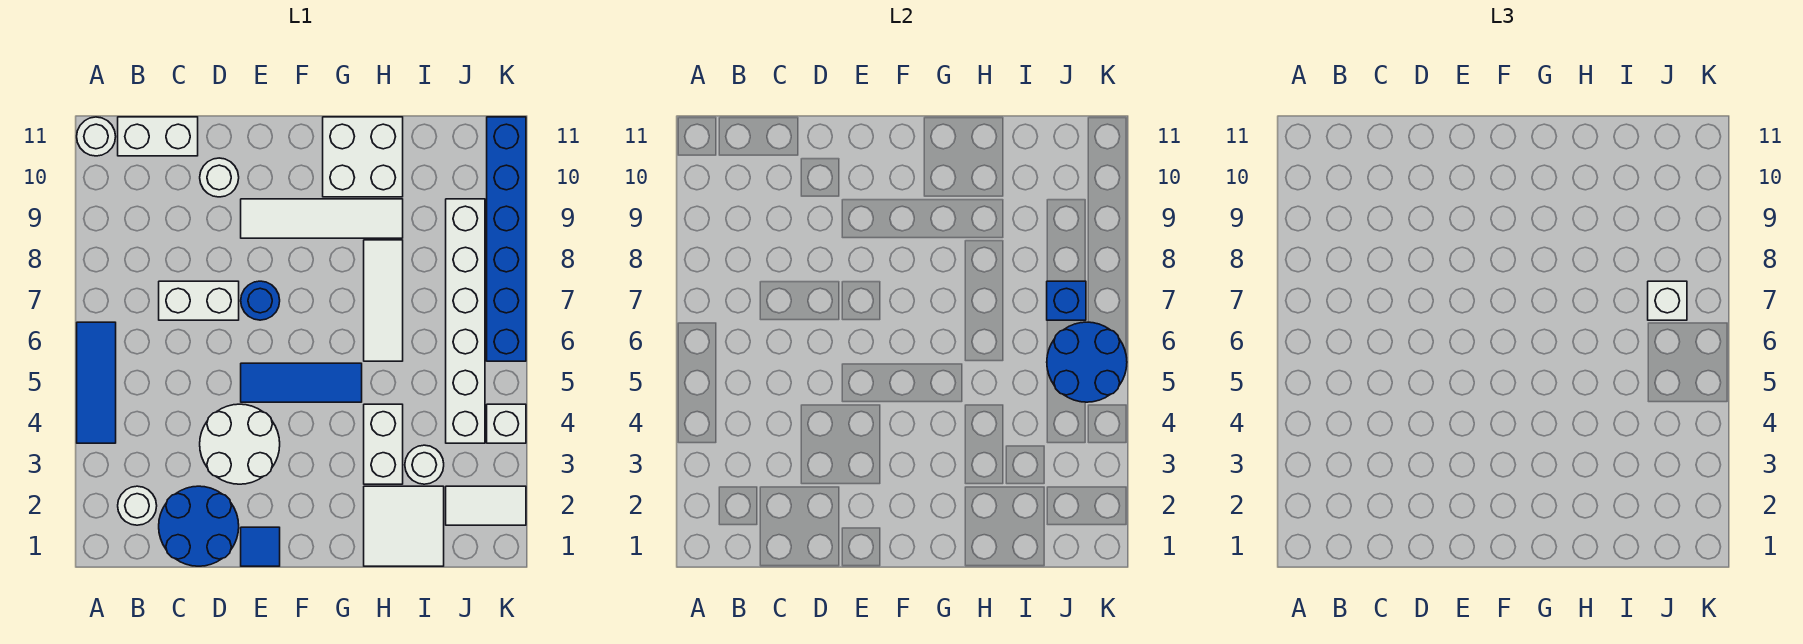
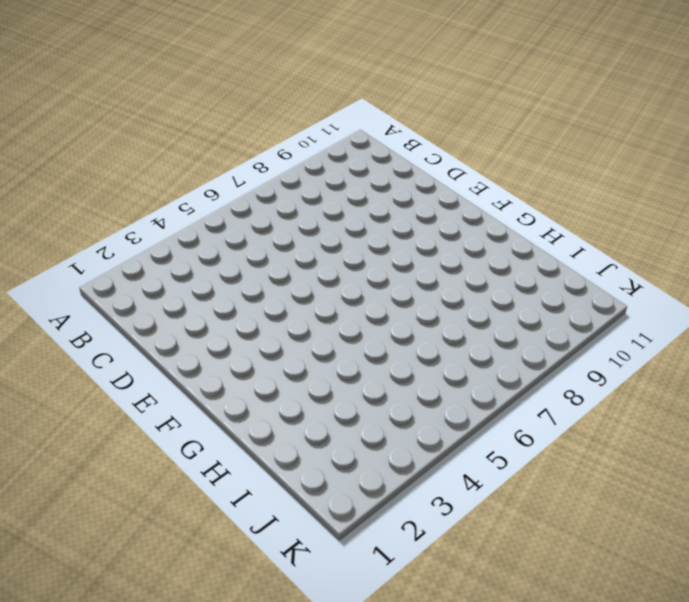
none -> blue tile A4:A6 level 1
none -> white round brick A11 level 1
none -> white round brick B2 level 1

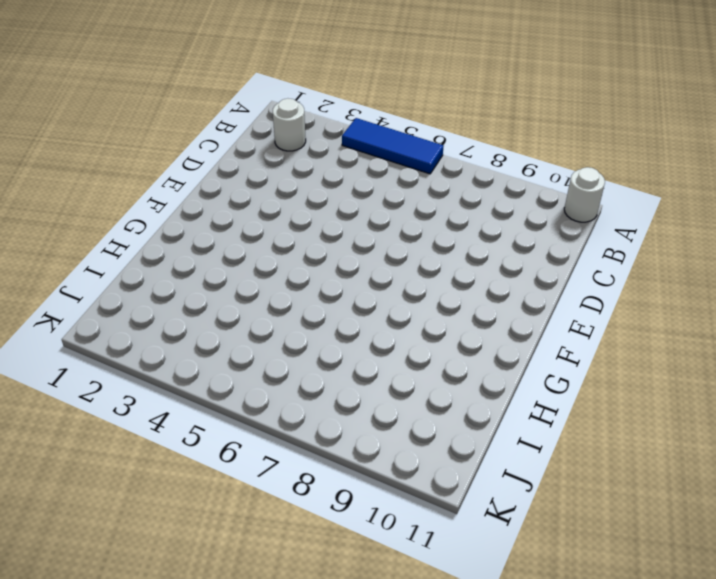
none -> white brick B11:C11 level 1
none -> blue round brick C1:D2 level 1
none -> white brick C7:D7 level 1

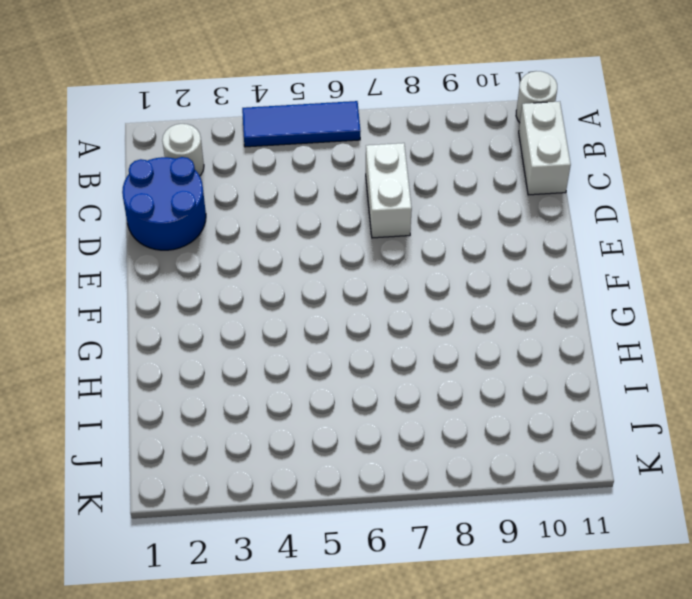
none -> white round brick D3:E4 level 1
none -> white round brick D10 level 1
none -> blue tile E1 level 1

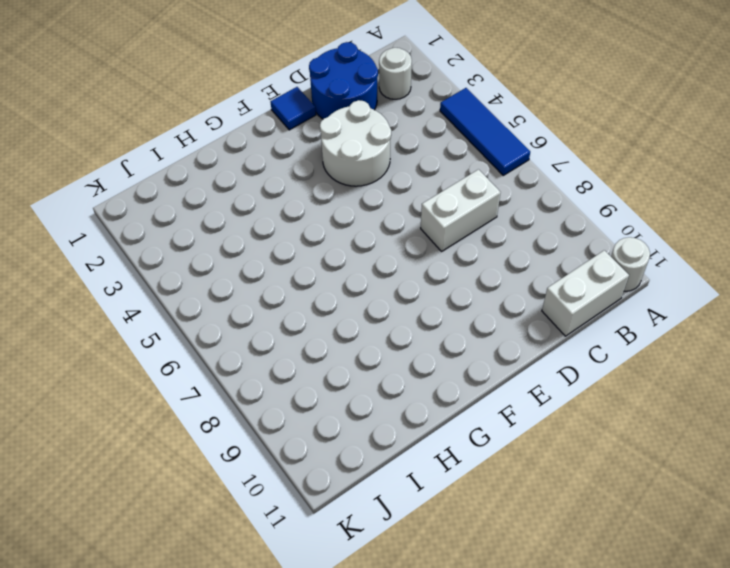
none -> white round brick D10 level 1
none -> blue tile E5:G5 level 1
none -> blue round brick E7 level 1

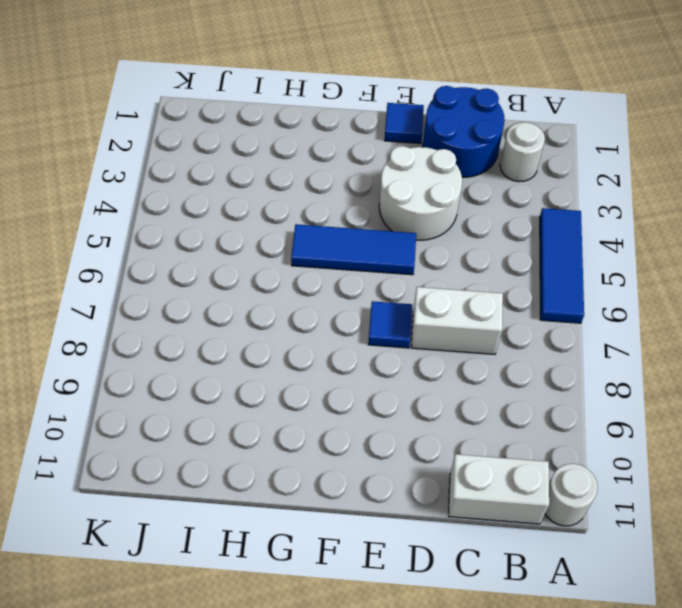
blue tile E7 level 1 -> blue round brick E7 level 1
none -> white round brick D10 level 1
none -> white tile E9:H9 level 1
none -> white brick G10:H11 level 1

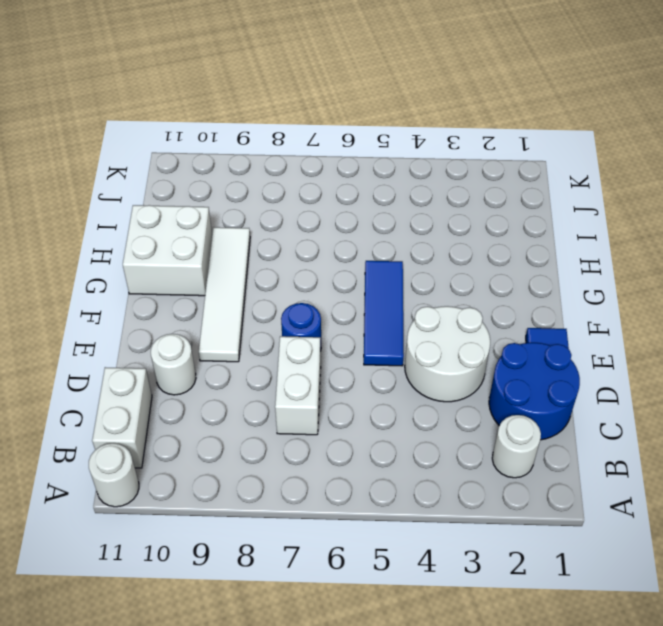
none -> blue tile A4:A6 level 1
none -> white tile H1:I2 level 1
none -> white brick H3:H4 level 1

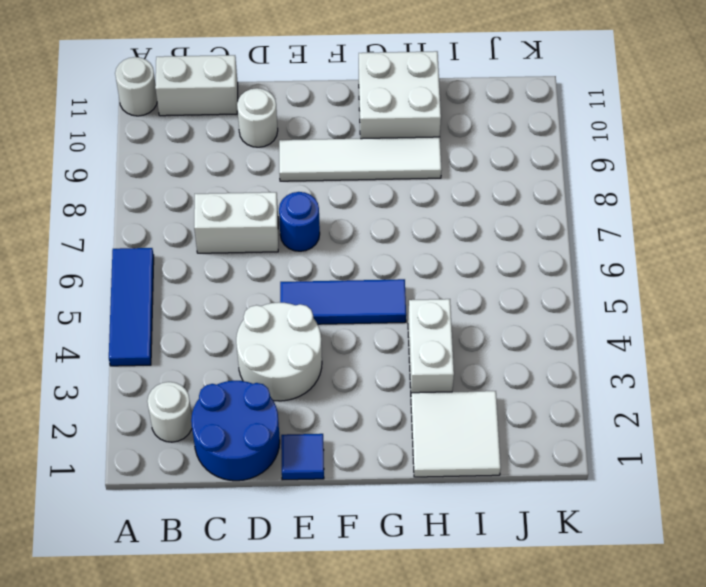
none -> white tile H6:H8 level 1
none -> white round brick I3 level 1
none -> white tile J2:K2 level 1

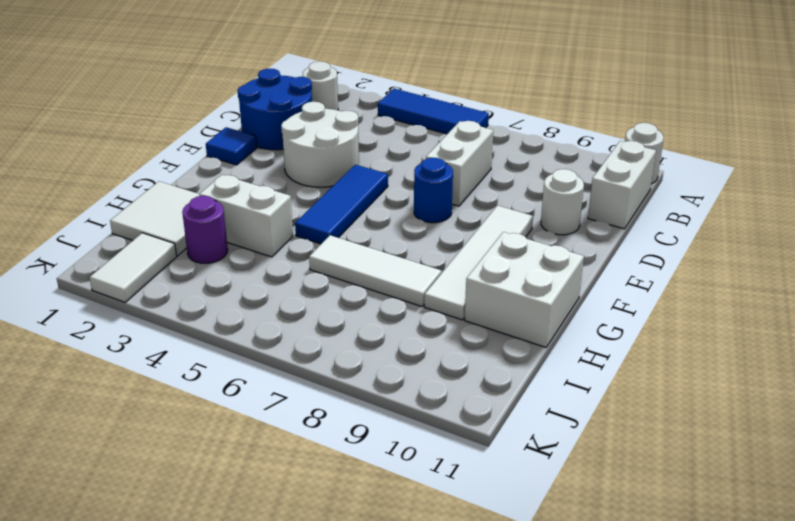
purple round brick I3 level 1 -> white round brick I3 level 1
none -> white brick J4:J9 level 1
none -> white brick K4 level 1
none -> blue brick K6:K11 level 1

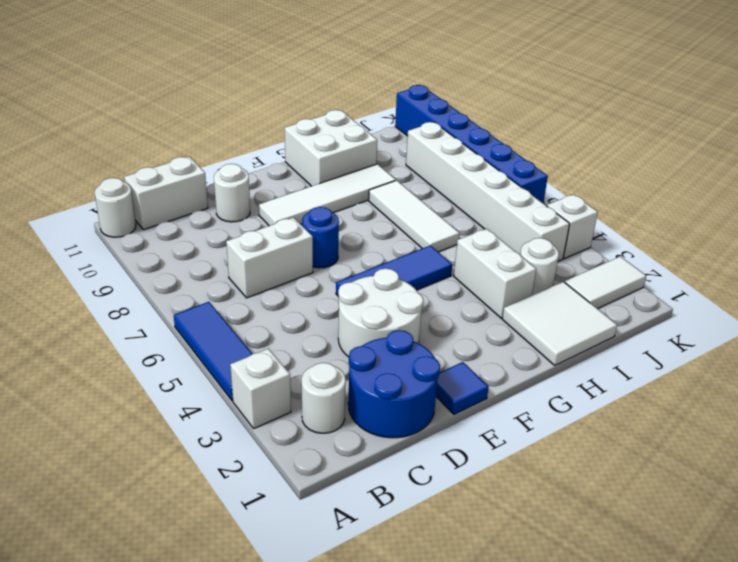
white brick A3 level 1 -> white brick J7 level 3
none -> blue round brick J5:K6 level 2
none -> blue brick J7 level 2

